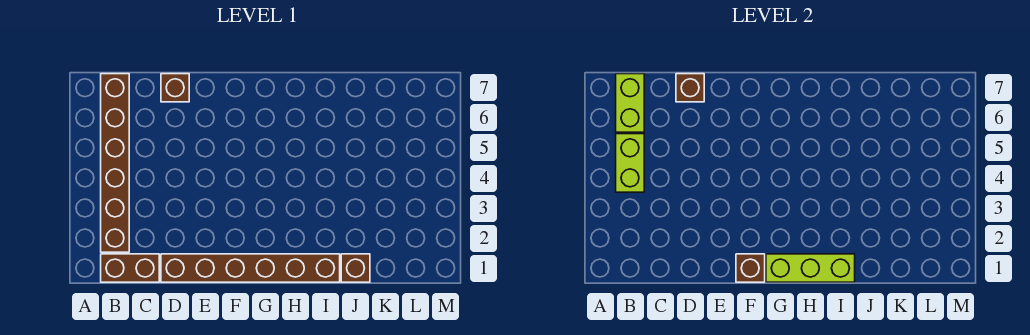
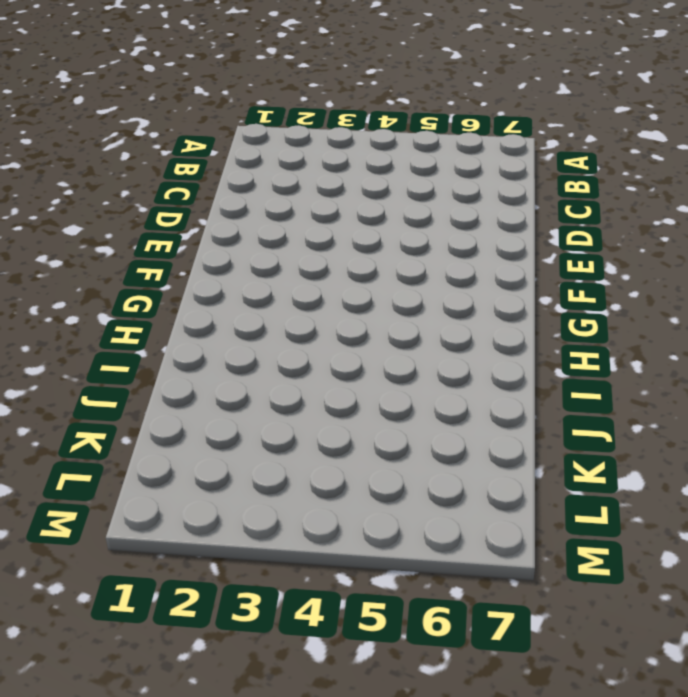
none -> brown brick B1:C1 level 1
none -> brown brick B2:B7 level 1

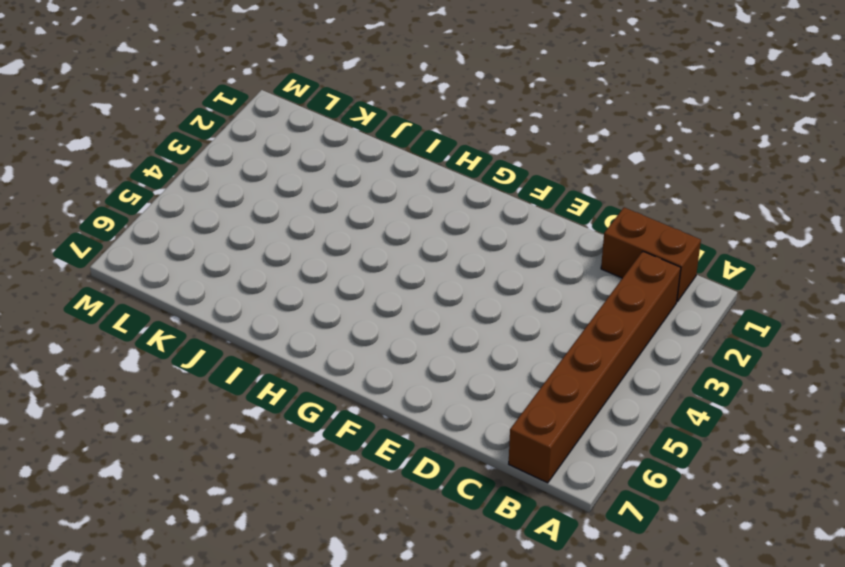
none -> brown brick D1:I1 level 1
none -> brown brick D7 level 1

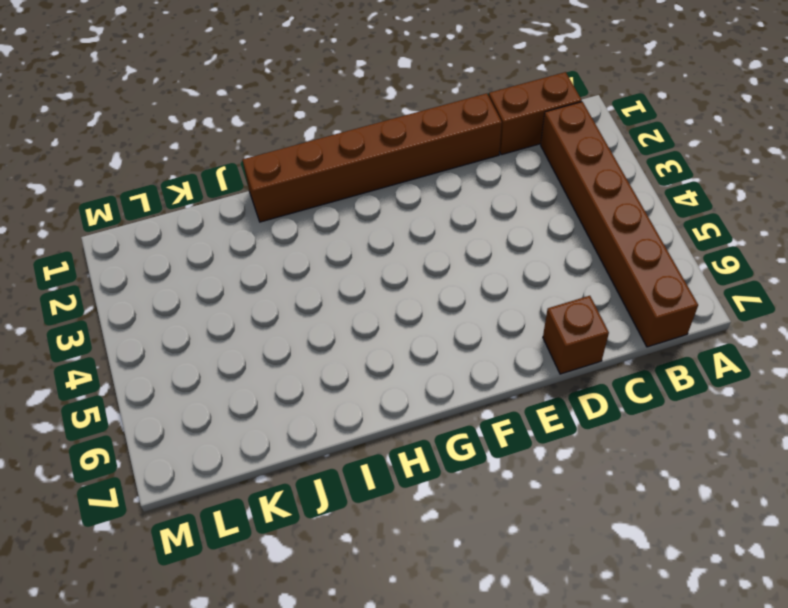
none -> brown brick J1 level 1
none -> lime brick B4:B5 level 2

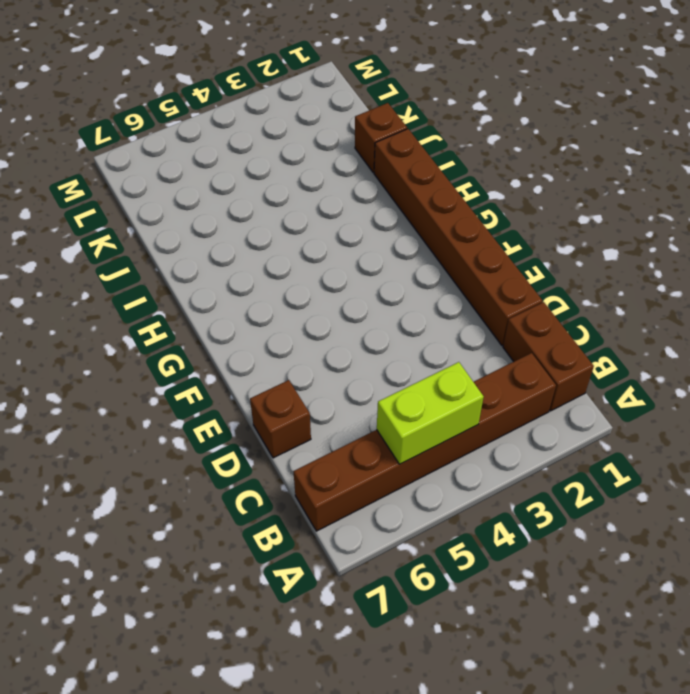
none -> lime brick B6:B7 level 2
none -> brown brick D7 level 2

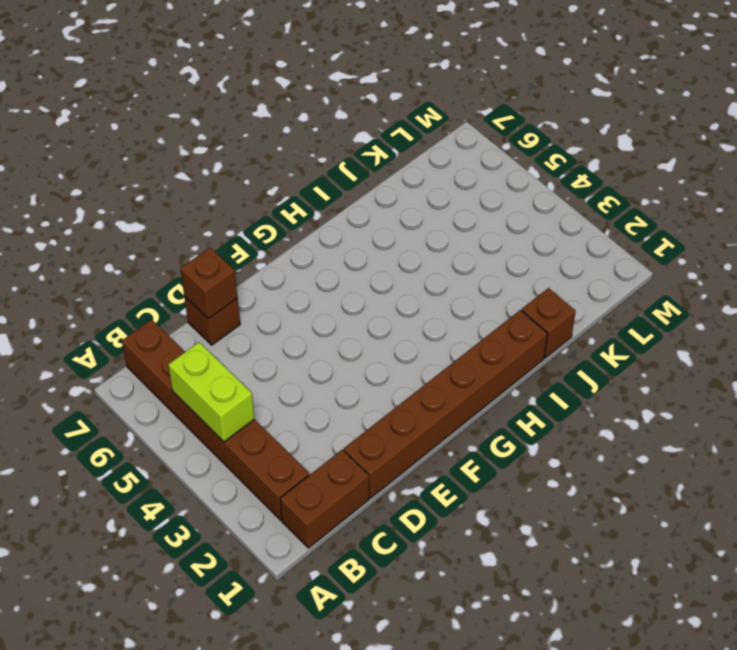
none -> lime brick B6:B7 level 2
none -> brown brick F1 level 2

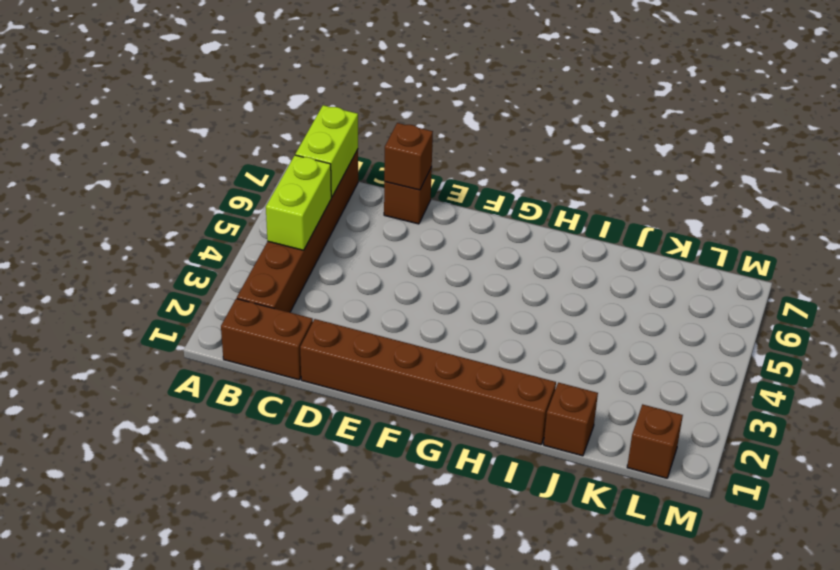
brown brick L1 level 1 -> brown brick F1 level 2
none -> lime brick G1:I1 level 2

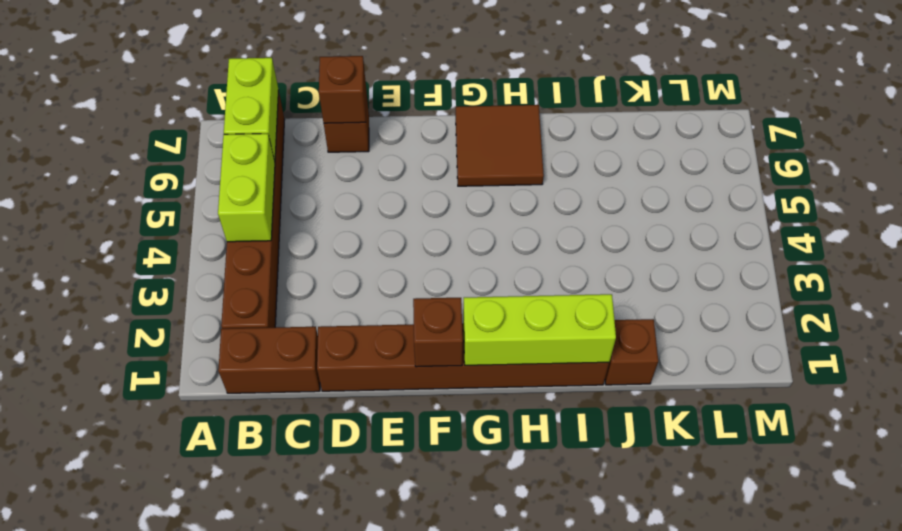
brown tile G6:H7 level 1 -> none

